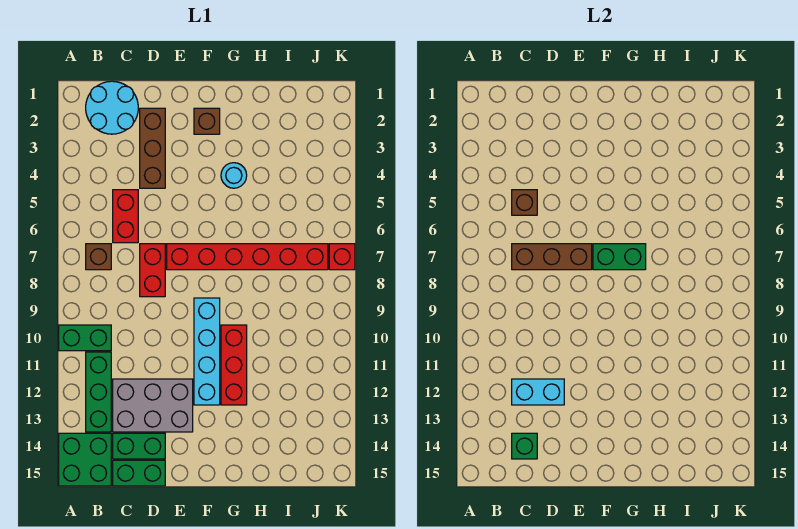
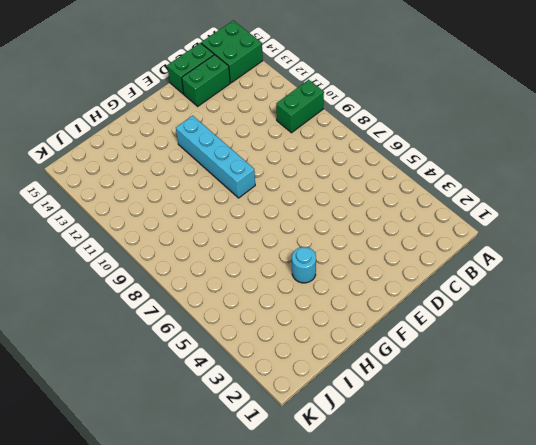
none -> cyan round brick B1:C2 level 1
none -> brown brick B7 level 1
none -> green brick B11:B13 level 1

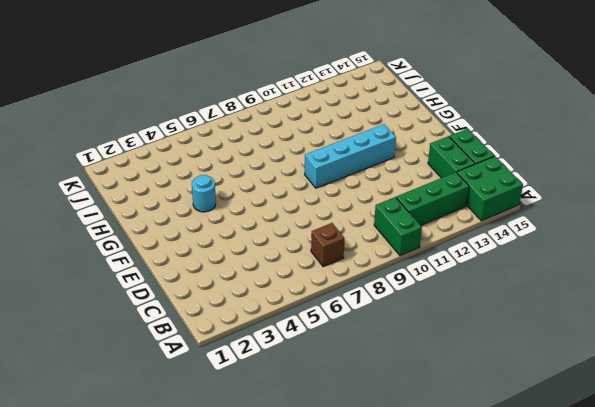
none -> cyan round brick B1:C2 level 1
none -> red brick C5:C6 level 1
none -> grey brick C12:E13 level 1

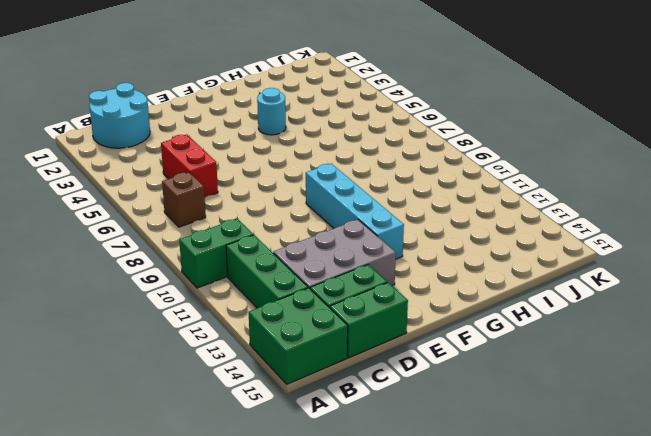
none -> brown brick D2:D4 level 1
none -> red brick D7:D8 level 1
none -> red brick E7:J7 level 1

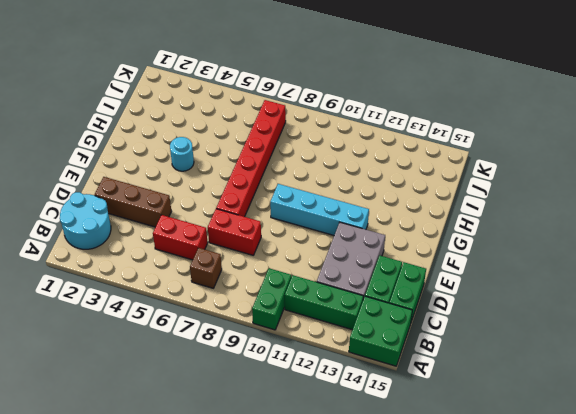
none -> brown brick F2 level 1
none -> red brick G10:G12 level 1
none -> red brick K7 level 1

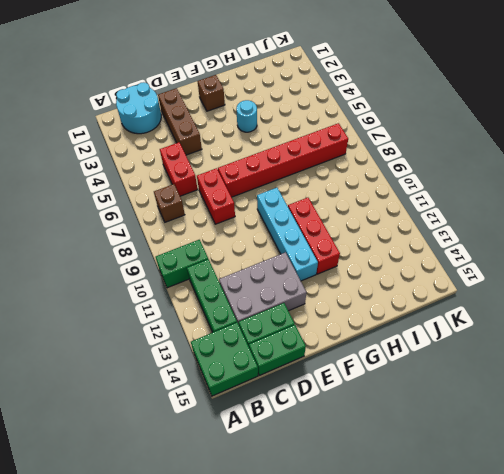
none -> red brick K7 level 1
none -> brown brick C5 level 2
none -> brown brick C7:E7 level 2

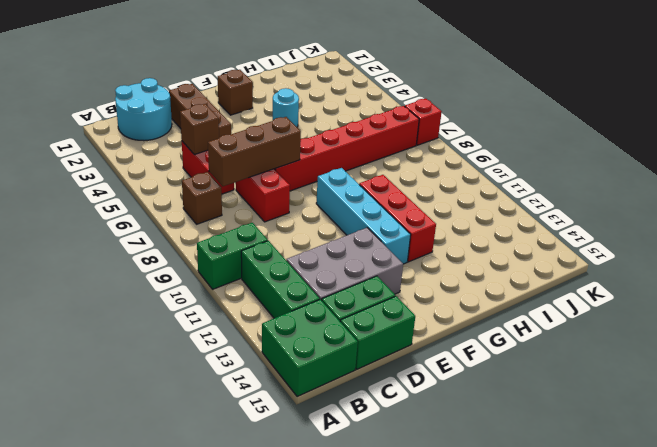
none -> cyan brick C12:D12 level 2
none -> green brick C14 level 2
none -> green brick F7:G7 level 2

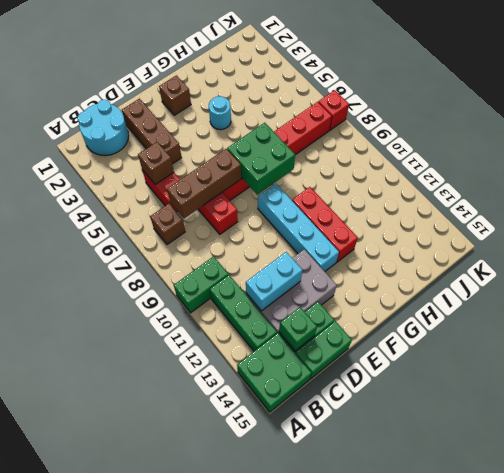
green brick F7:G8 level 2 -> green brick F7:G7 level 2

